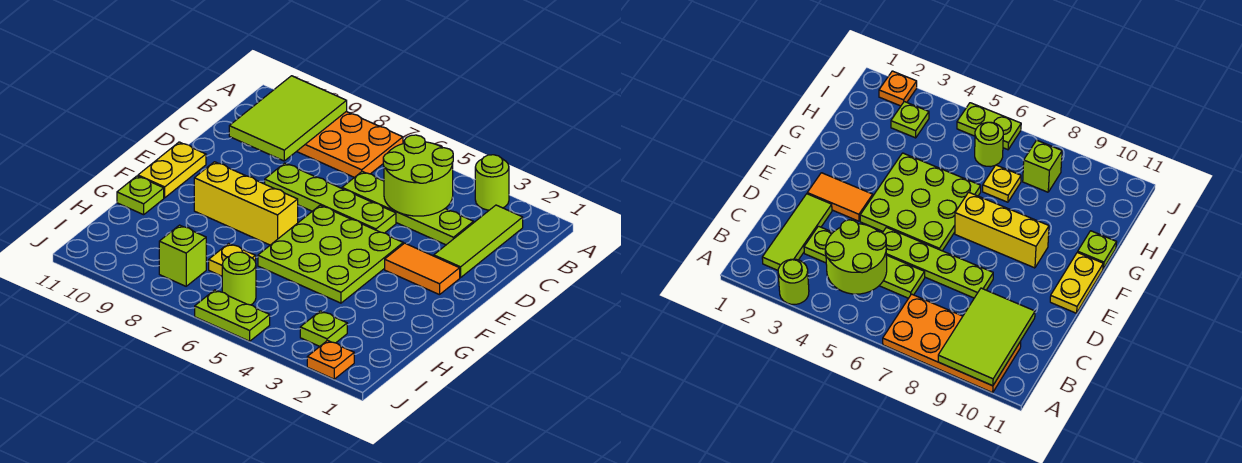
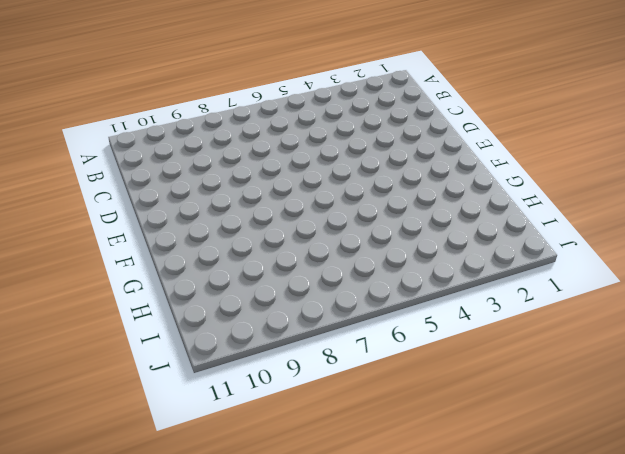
none -> lime round brick A3 level 1
none -> orange plate A7:B10 level 1
none -> lime tile B2:D2 level 1

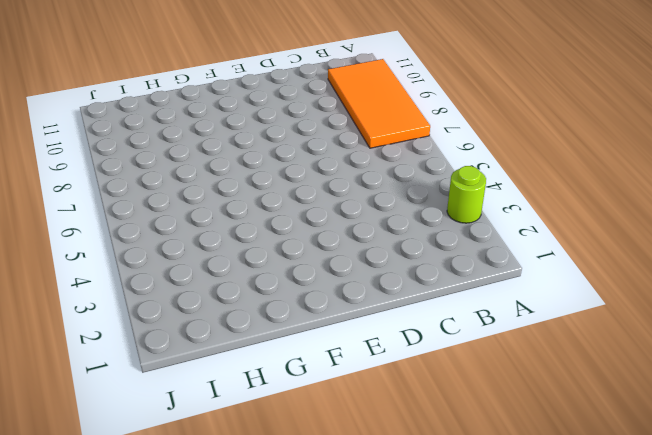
orange tile A7:B10 level 1 -> orange plate A7:B10 level 1
none -> lime tile B2:D2 level 1
none -> lime plate C3:C6 level 1
none -> lime plate D5:D8 level 1

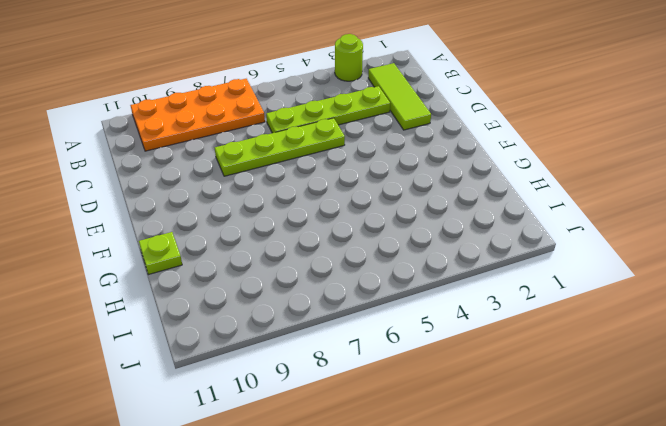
none -> orange tile E2:E3 level 1
none -> lime plate E4:G6 level 1
none -> yellow plate E11:F11 level 1

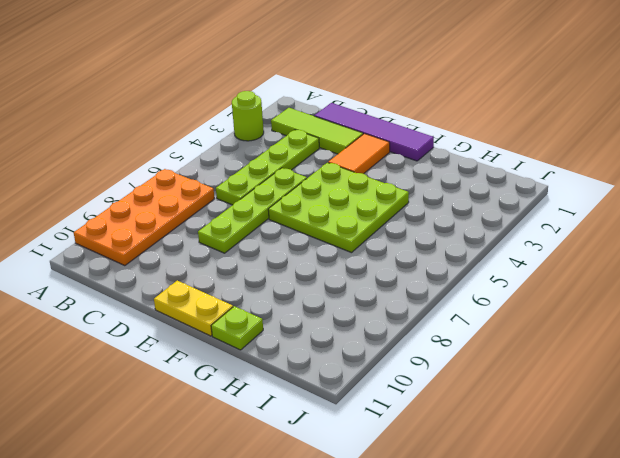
purple tile C1:F1 level 1 -> none
none -> yellow brick F7:F9 level 1
none -> yellow plate H7 level 1
none -> lime plate I3 level 1

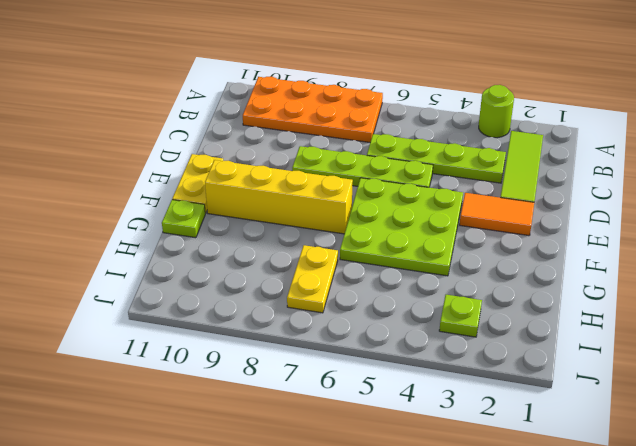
yellow brick F7:F10 level 1 -> yellow brick F7:F9 level 1
yellow plate H7:I7 level 1 -> yellow plate H7 level 1
none -> lime round brick I6 level 1
none -> lime brick I8 level 1
none -> orange plate J2 level 1

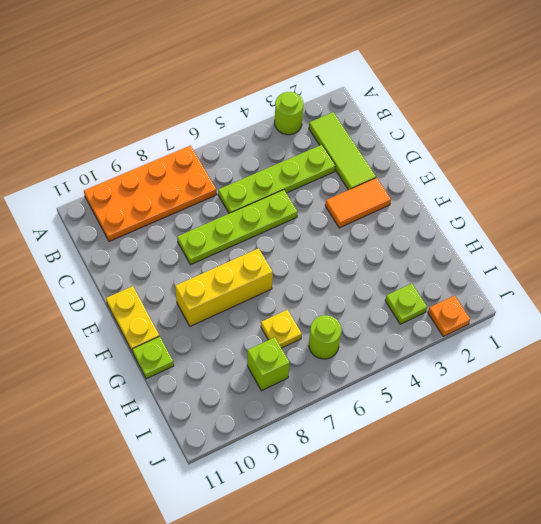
none -> lime plate E4:G6 level 1
none -> lime plate J5:J6 level 1
none -> lime tile A9:C10 level 2

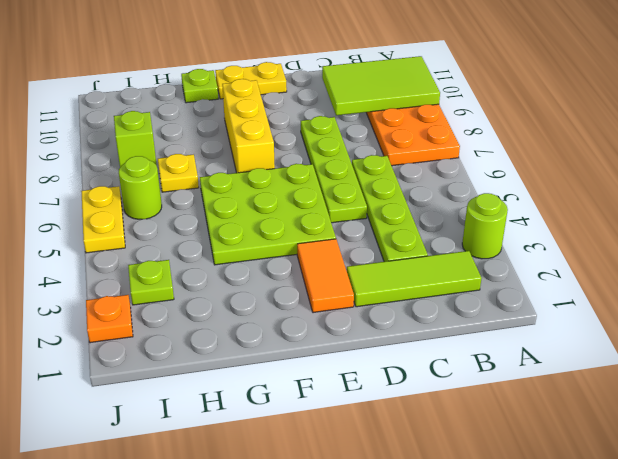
yellow plate J5:J6 level 1 -> lime plate J5:J6 level 1
none -> lime round brick B4:C5 level 2

